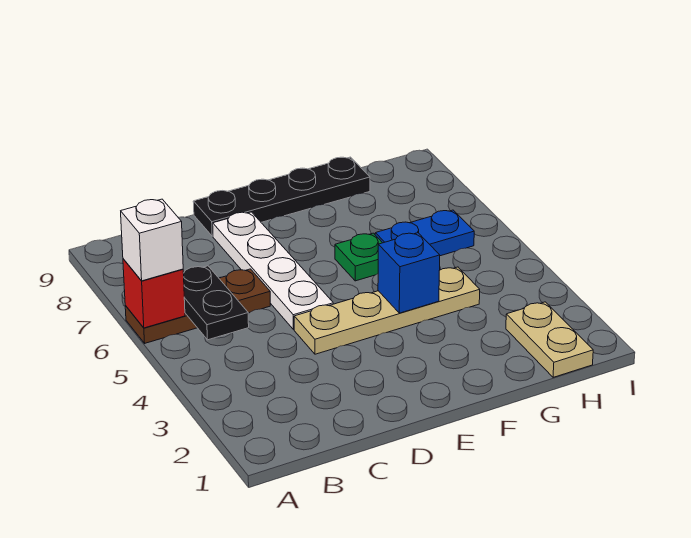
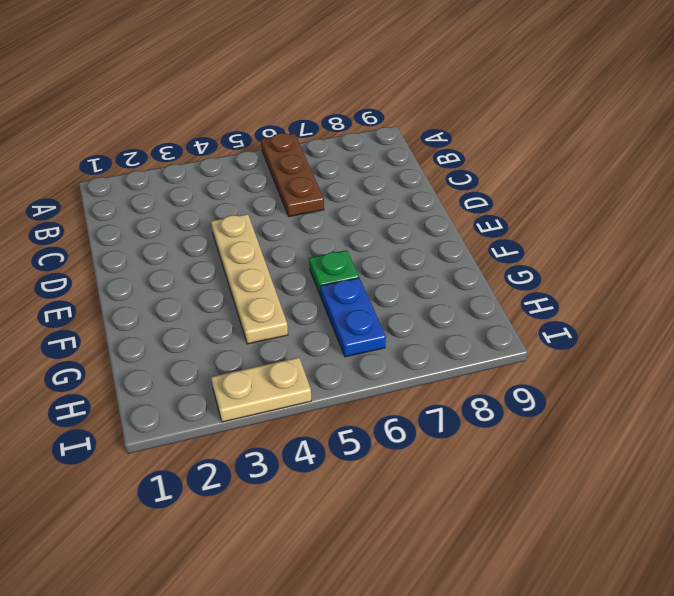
tan plate I3:I4 level 1 -> tan plate H1:H2 level 1
none -> white plate D5:D8 level 1
none -> black plate D9:G9 level 1

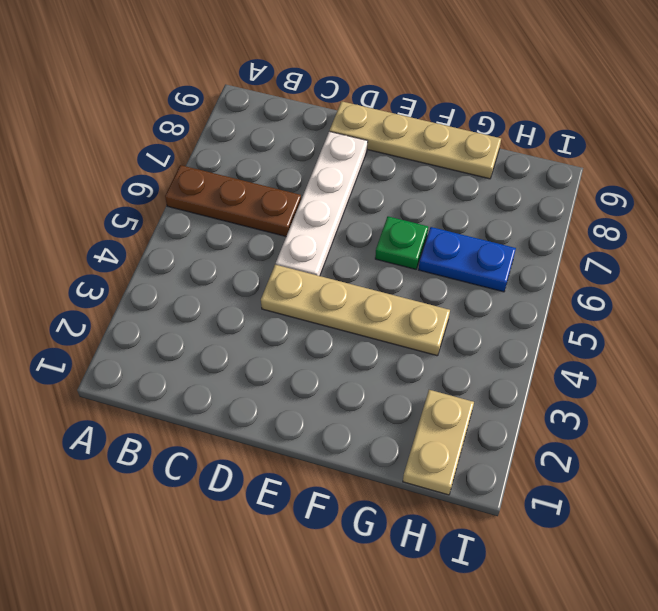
tan plate D9:G9 level 1 -> black plate D9:G9 level 1
none -> red brick A6 level 2
none -> black plate B5:B6 level 2

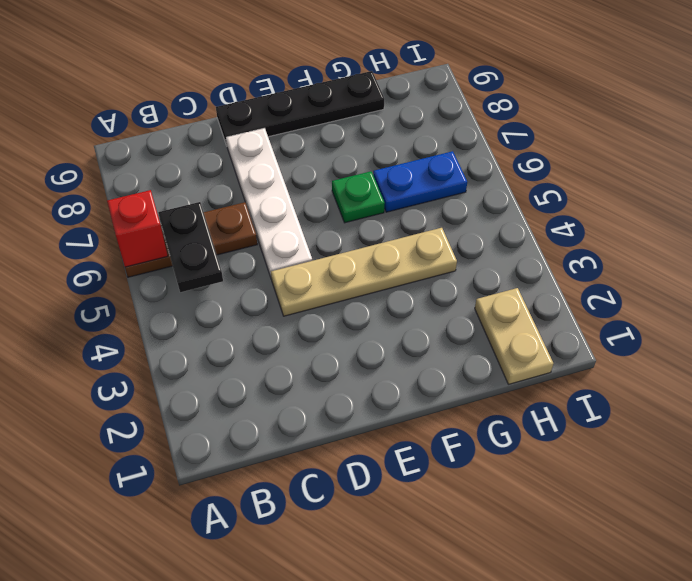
none -> blue brick F4 level 2
none -> white brick A6 level 3

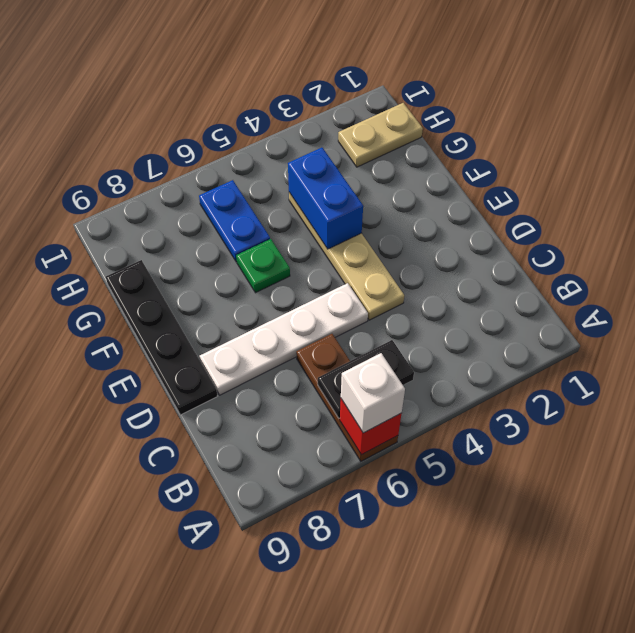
blue brick F4:G4 level 2 -> blue brick F4 level 2

